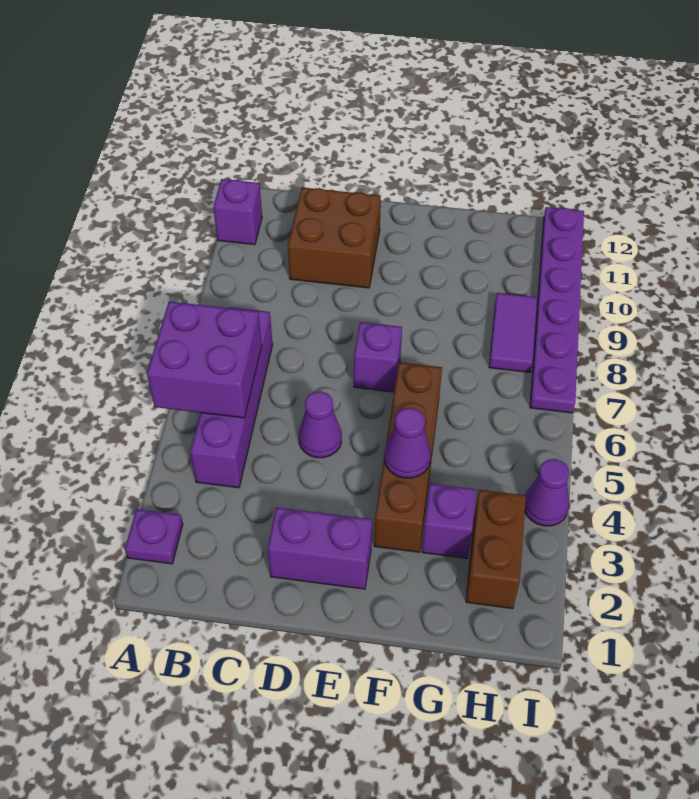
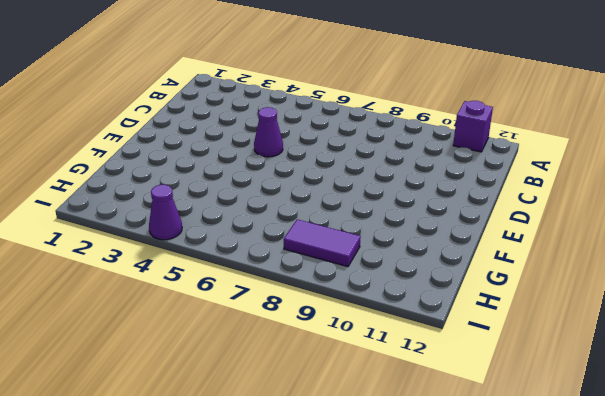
none -> purple plate A2 level 1
none -> purple brick B4:B7 level 1
none -> brown brick C10:D11 level 1

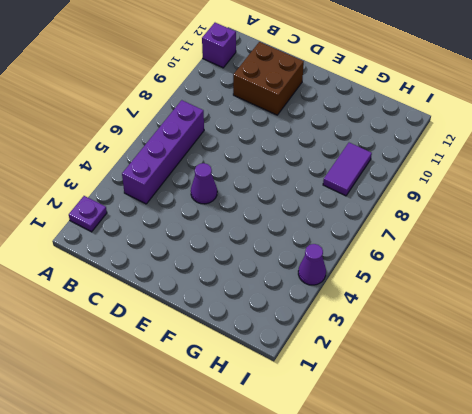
none -> purple brick D2:E2 level 1
none -> purple brick E7 level 1
none -> brown brick F3:F6 level 1

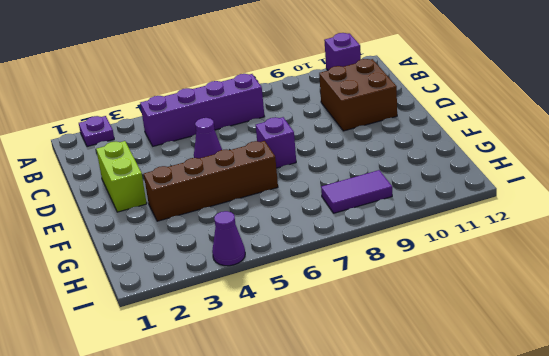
lime brick D2:E2 level 1 -> purple brick D2:E2 level 1
none -> purple brick G3 level 1
none -> brown brick H2:H3 level 1
none -> purple plate I7:I12 level 1

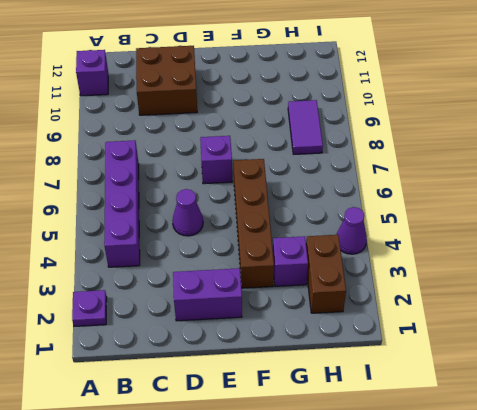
none -> purple plate I7:I12 level 1
none -> purple brick A5:B6 level 2
none -> purple cone F4 level 2

